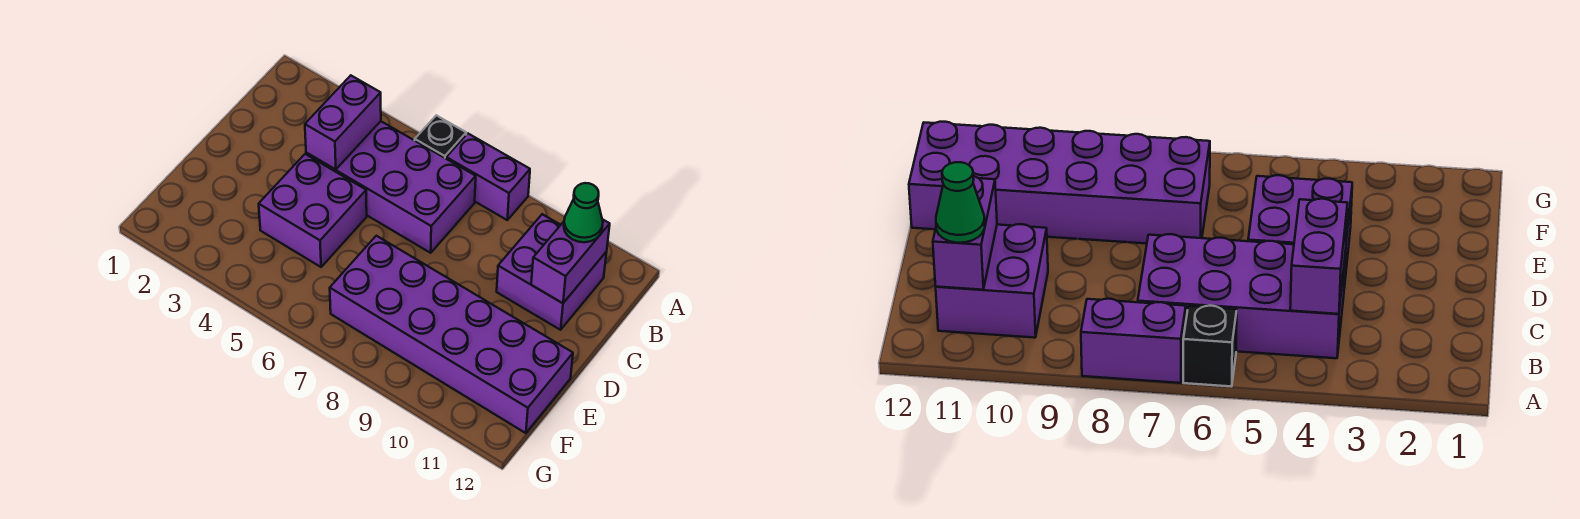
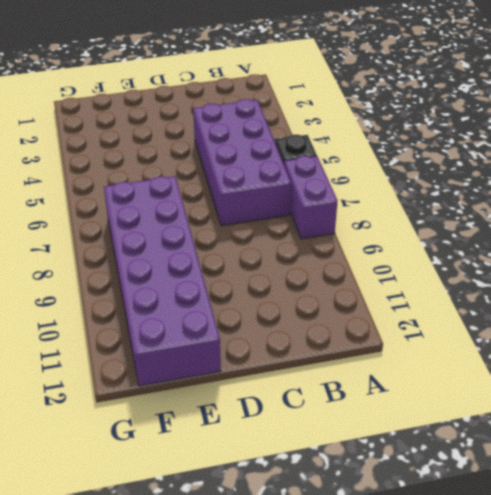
none -> purple brick B10:C11 level 1
none -> purple brick D4:E5 level 1

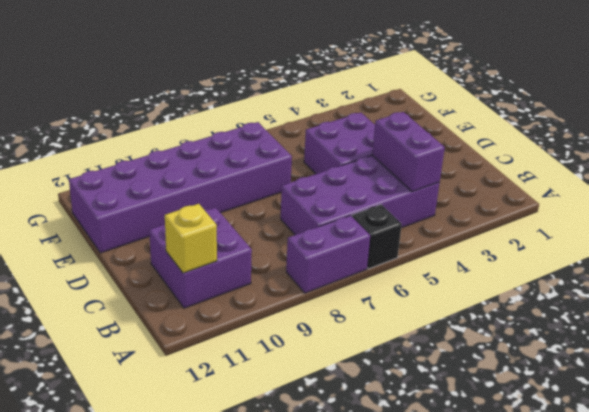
yellow brick B11 level 2 -> purple brick B11:C11 level 2
none -> green cone B11 level 3

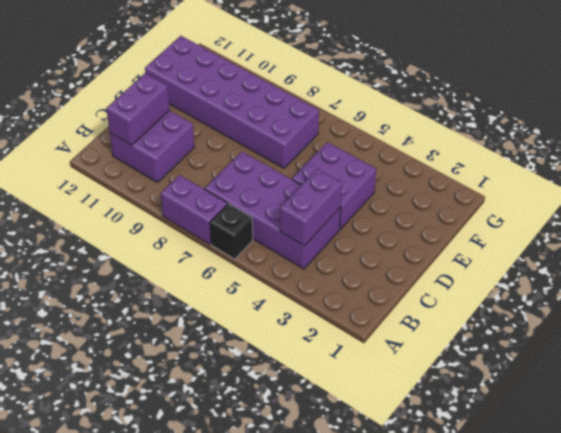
none -> green cone B11 level 3

